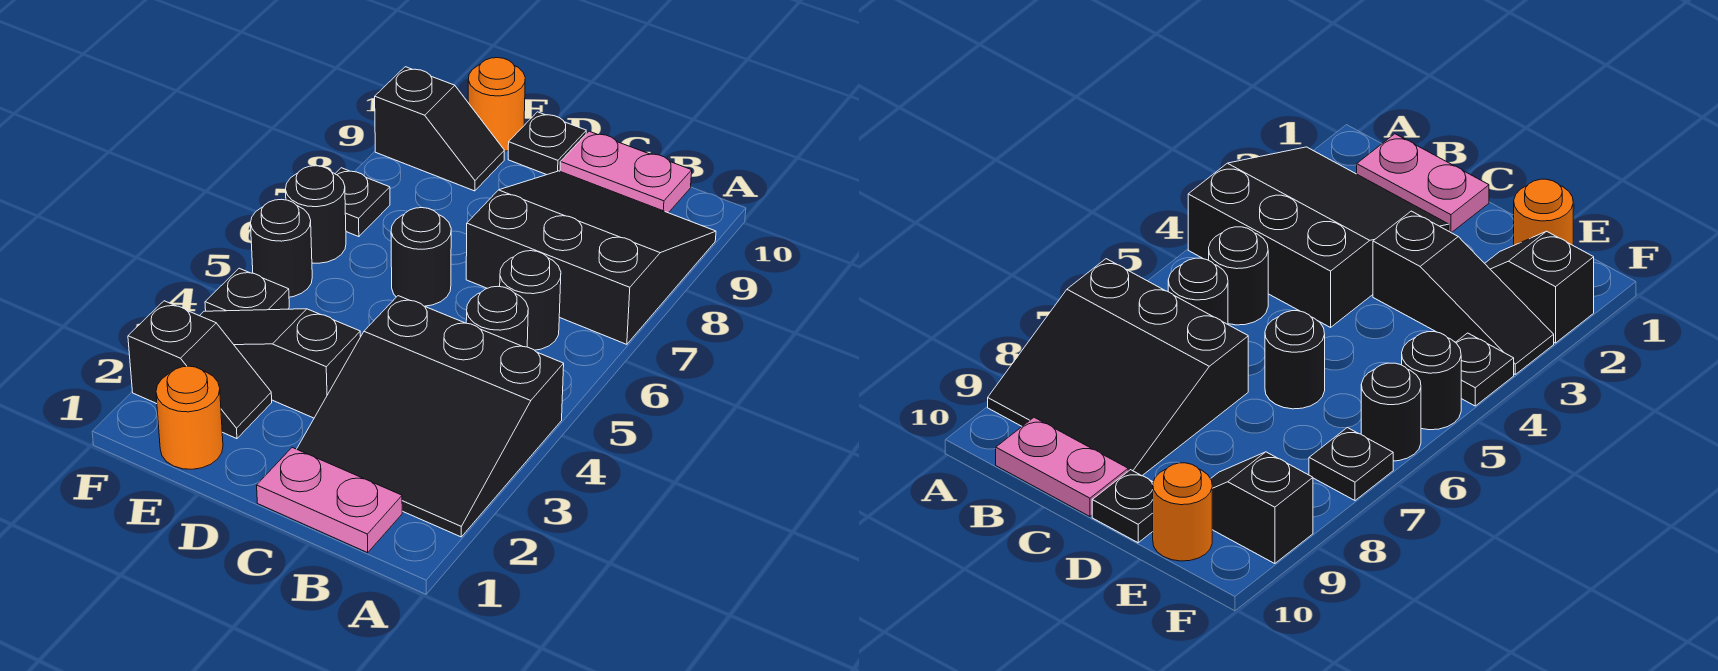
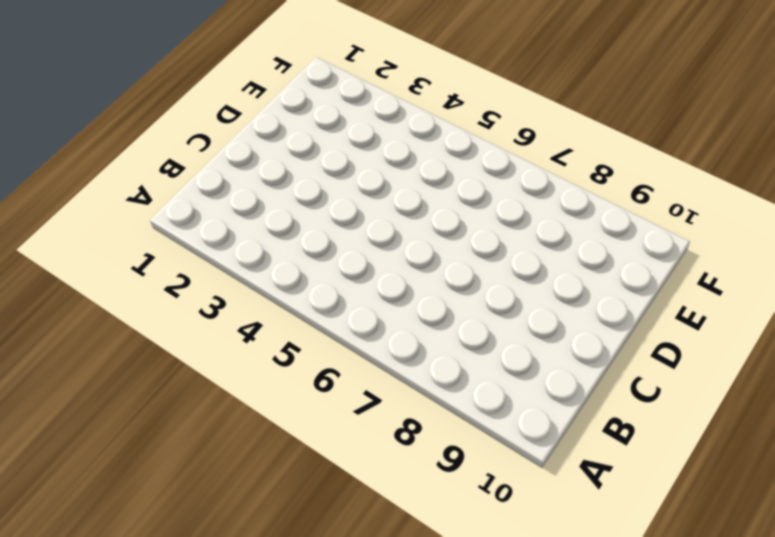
none -> black slope A2:C4 level 1 top 4
none -> black slope A7:C9 level 1 top 7
none -> pink plate B1:C1 level 1

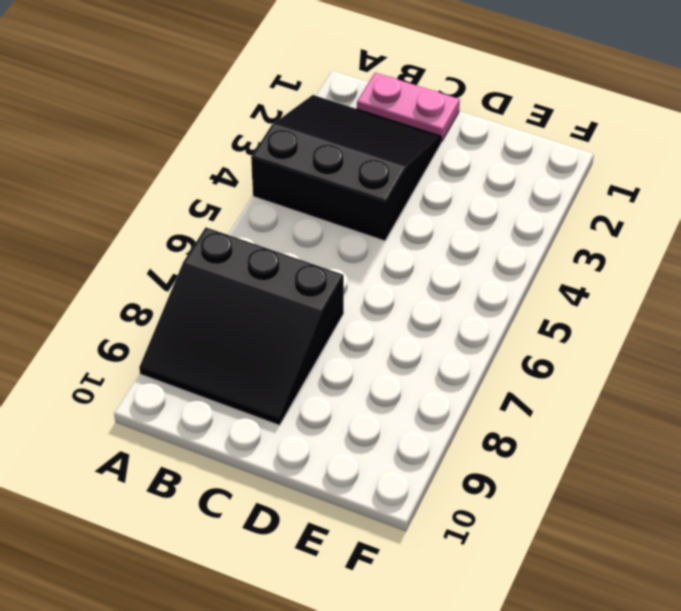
none -> black round brick B5 level 1
none -> black round brick B6 level 1
none -> pink plate B10:C10 level 1

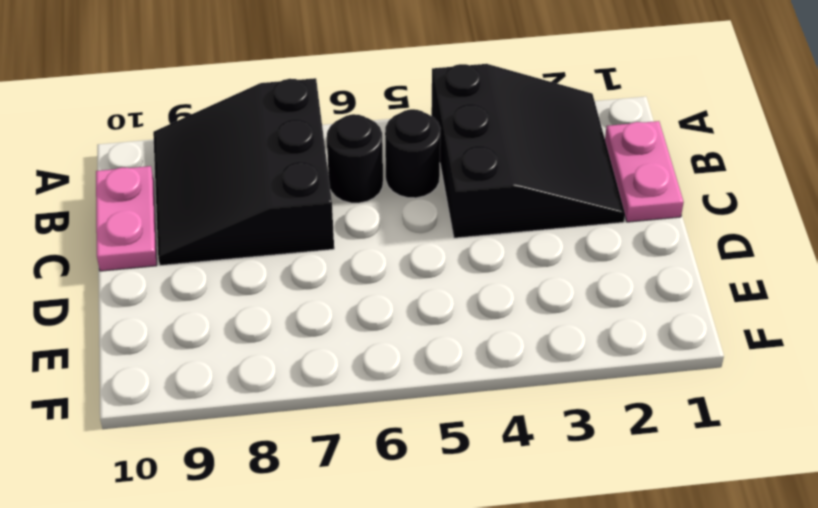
none -> black slope D3:F3 level 1 top D
none -> black round brick D6 level 1
none -> black plate D10 level 1

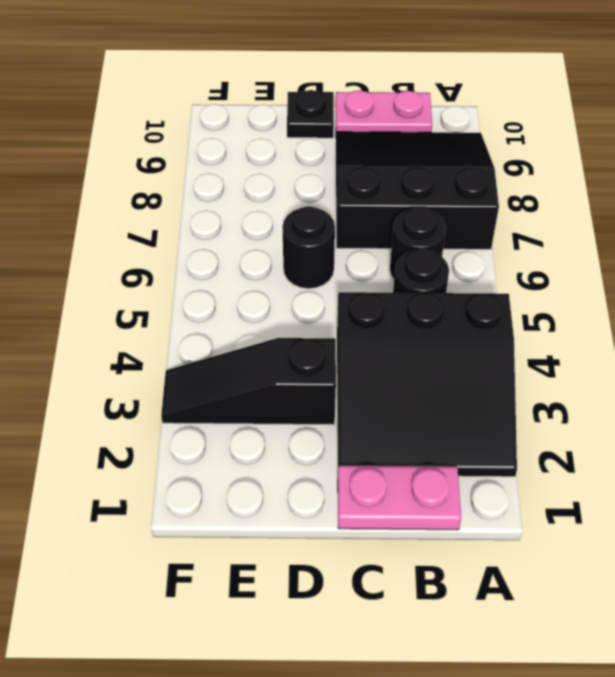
none -> orange round brick E1 level 1
none -> black slope E2:F2 level 1 top F
none -> black slope E9:F9 level 1 top F

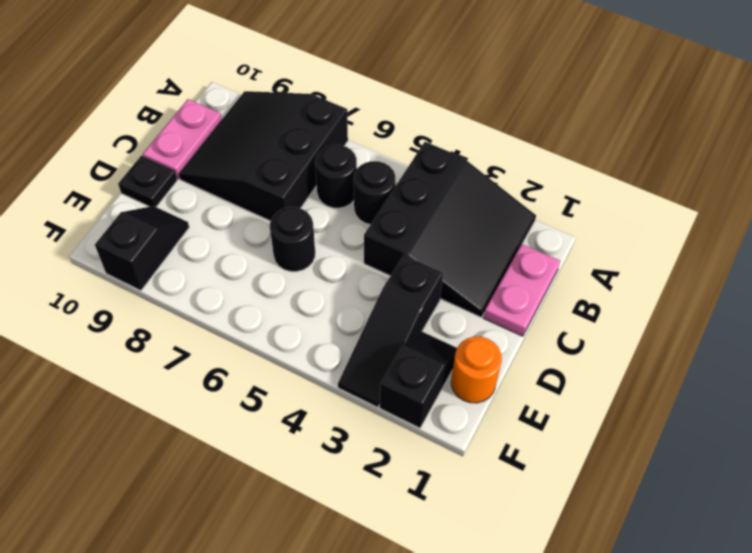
none -> orange round brick E10 level 1
none -> black plate F4 level 1
none -> black round brick F5 level 1

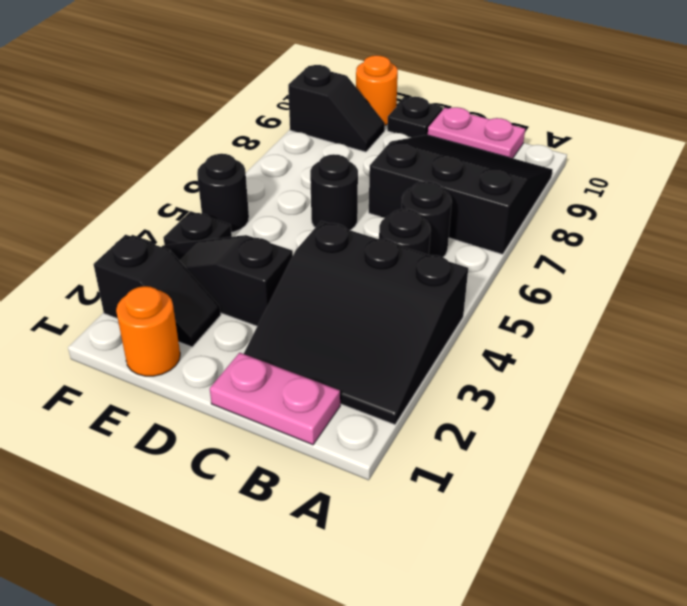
none -> black round brick F6 level 1
none -> black plate F7 level 1

